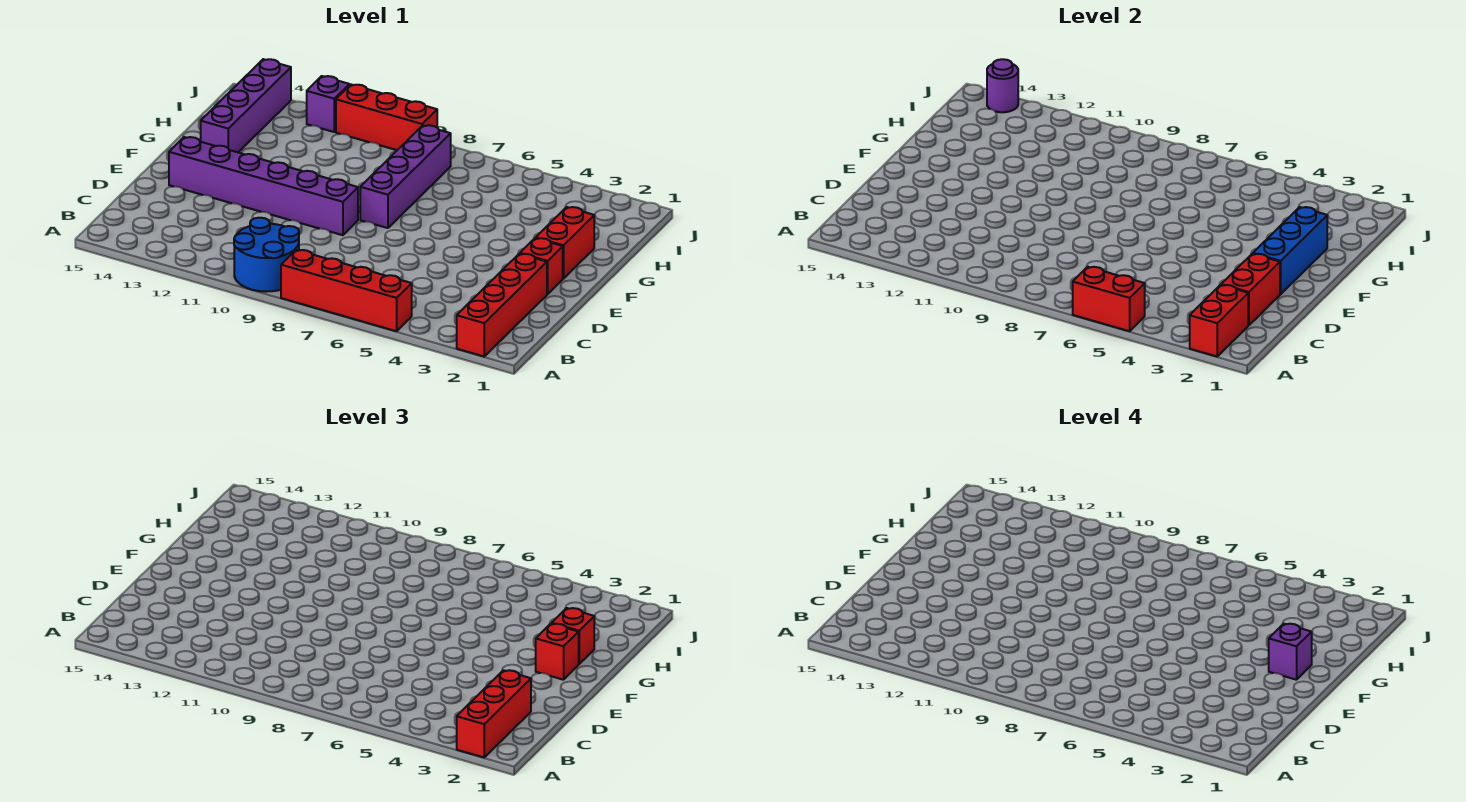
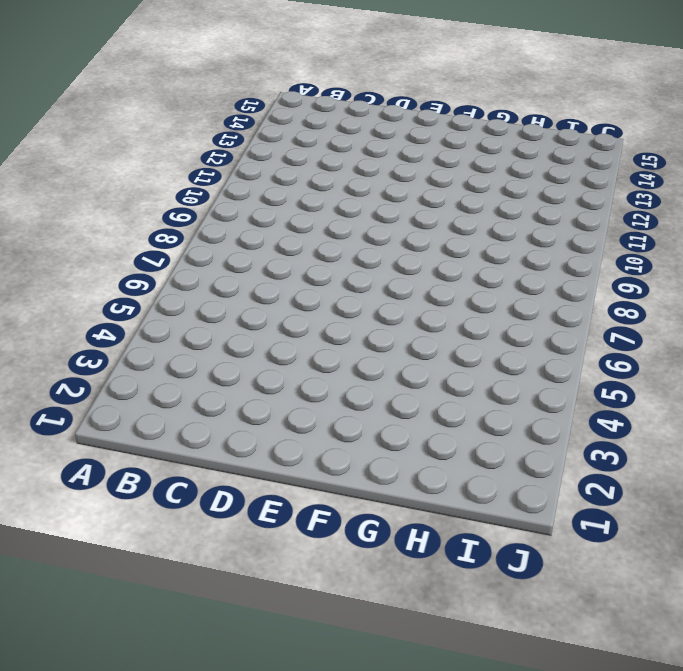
none -> red brick A2:D2 level 1
none -> red brick A5:A8 level 1
none -> blue round brick A9:B10 level 1

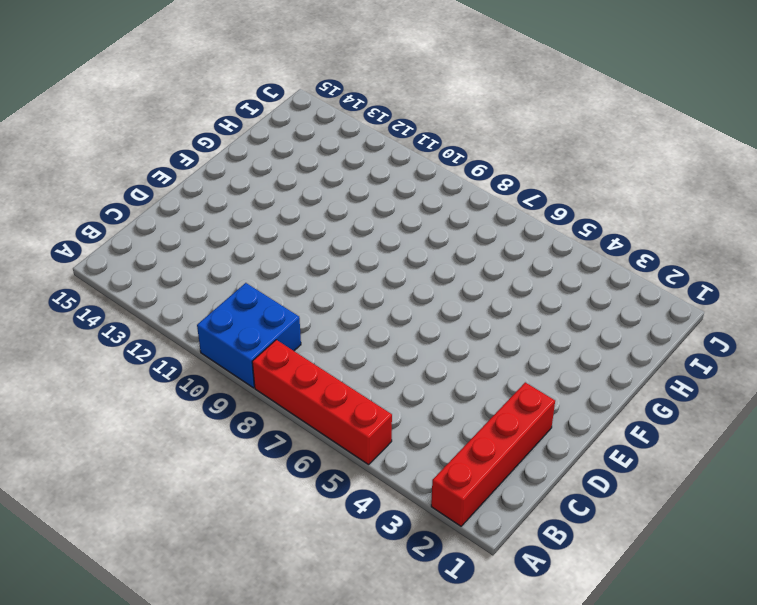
blue brick A9:B10 level 1 -> blue round brick A9:B10 level 1
none -> red brick E2 level 1
none -> purple brick E9:E14 level 1
none -> red brick F2:G2 level 1

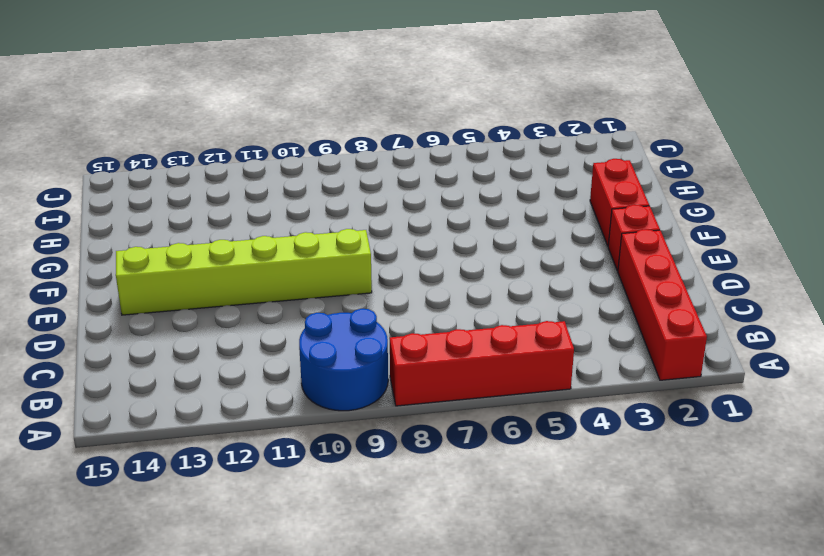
lime brick E9:E14 level 1 -> purple brick E9:E14 level 1
none -> purple brick F8:I8 level 1
none -> purple brick G14:J14 level 1
none -> red brick J9:J11 level 1

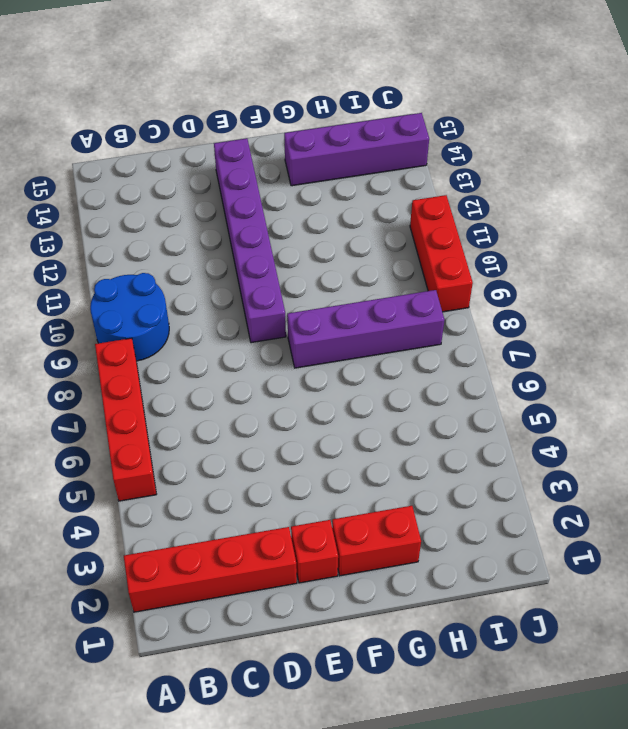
none -> purple brick J12 level 1
none -> red brick A2:B2 level 2
none -> red brick A5:A6 level 2

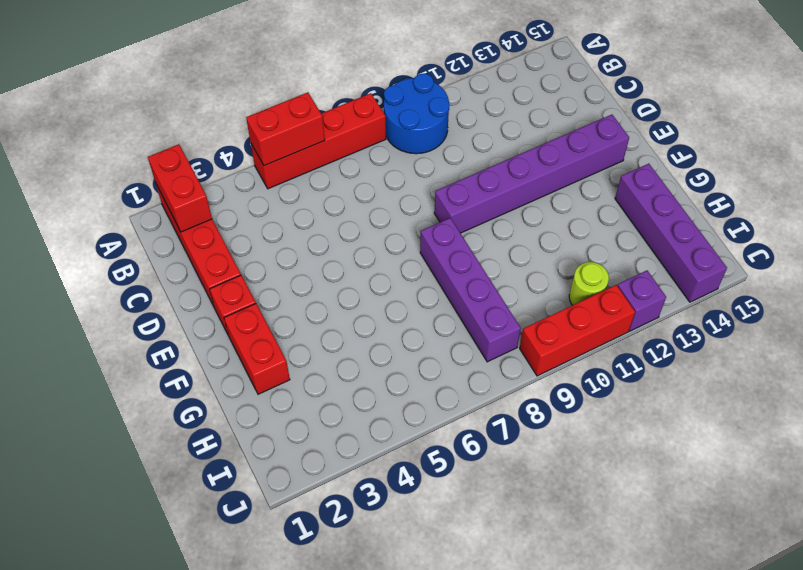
lime round brick I11 level 1 -> none
none -> red brick C2:D2 level 2
none -> blue brick E2:G2 level 2
none -> purple round brick J14 level 2

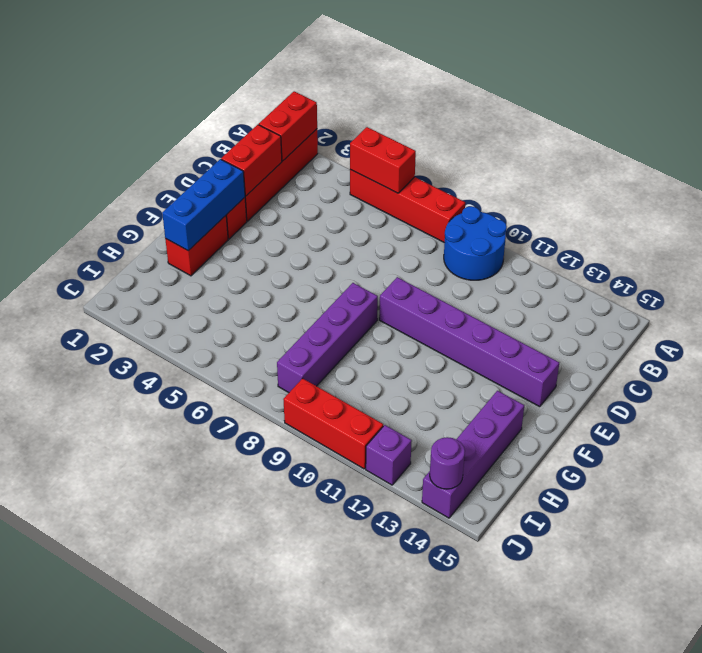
none -> red brick A2:C2 level 3
none -> red brick F2 level 3
none -> red brick G2 level 3

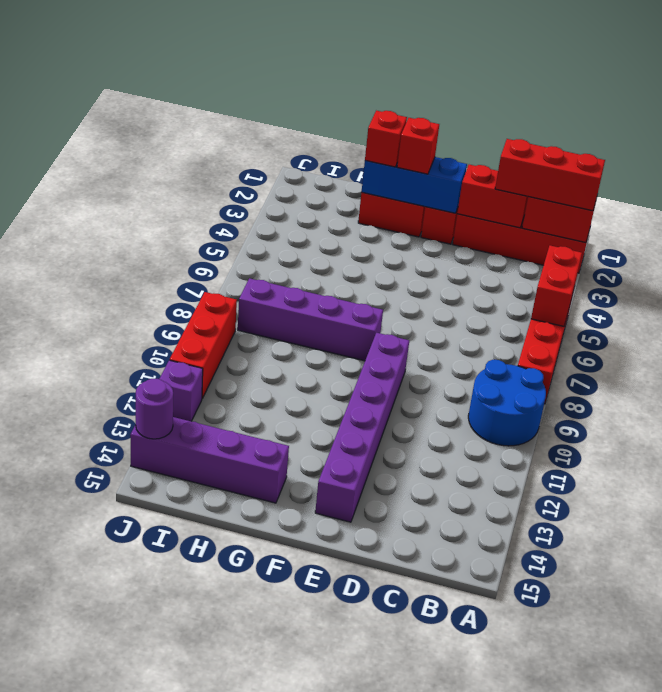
none -> purple brick F2 level 4

